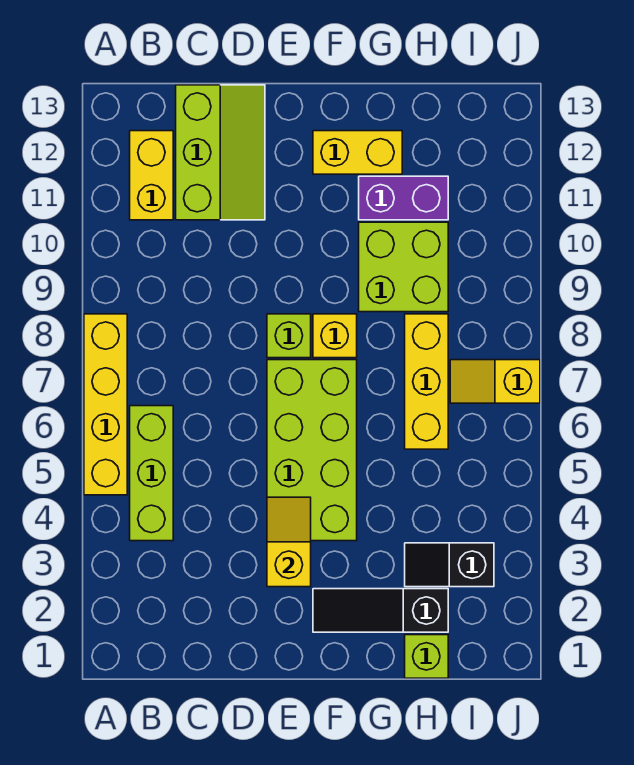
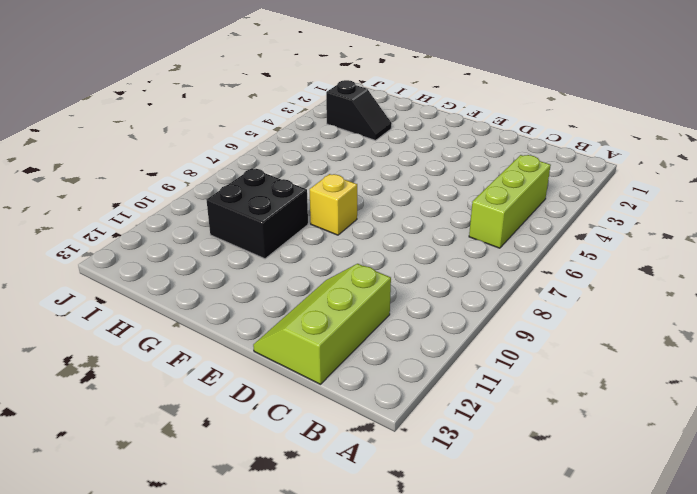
black brick G9:H10 level 1 -> lime brick G9:H10 level 1
none -> yellow brick A5:A8 level 1
none -> yellow brick B11:B12 level 1
none -> lime brick E4:F7 level 1

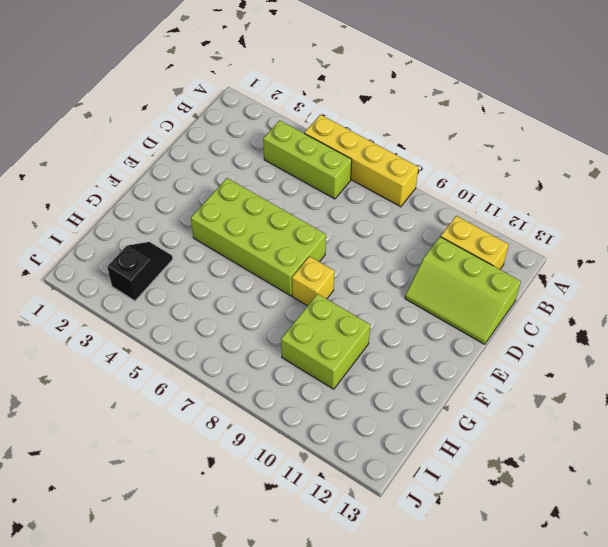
none -> lime brick E8 level 1
none -> black slope F2:H2 level 1 top H
none -> yellow brick F12:G12 level 1

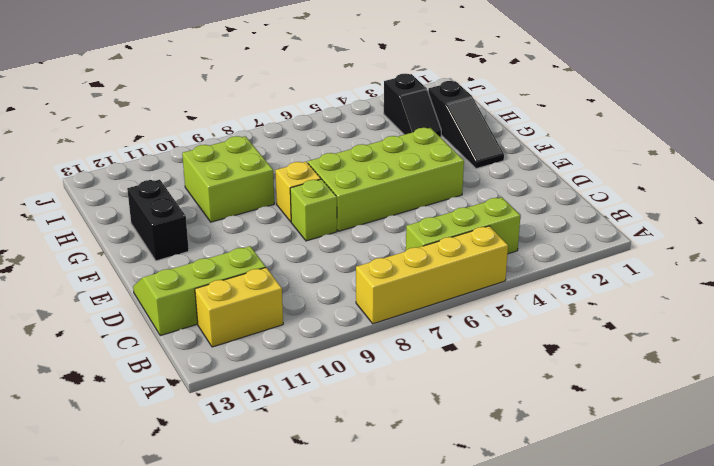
black brick F12:G12 level 1 -> yellow brick F12:G12 level 1
none -> purple brick G11:H11 level 1
none -> lime brick H1 level 1
none -> yellow brick H6:H8 level 1

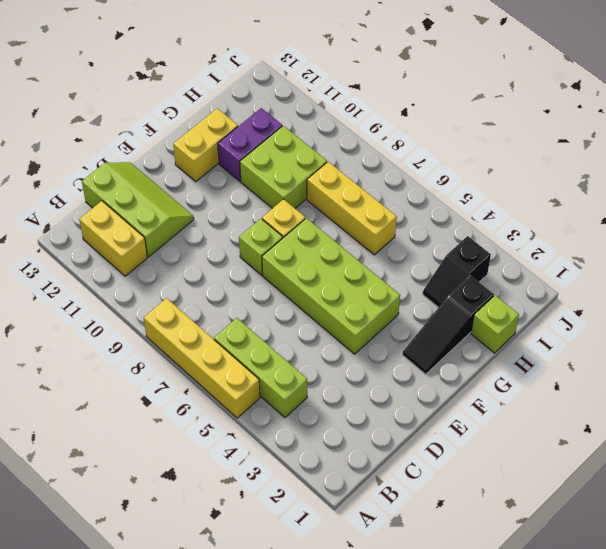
none -> yellow slope I7:J7 level 1 top J
none -> yellow slope E3:E4 level 2 top 3

